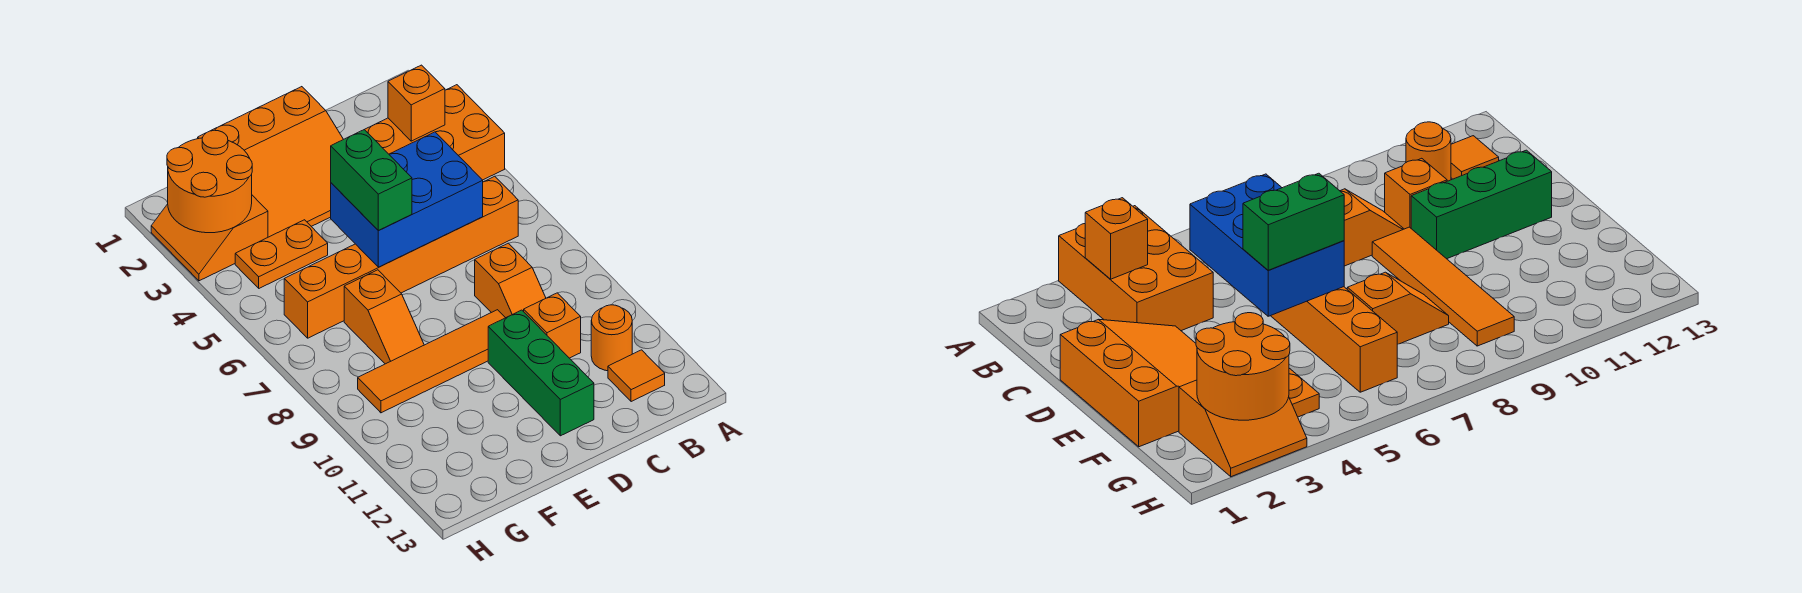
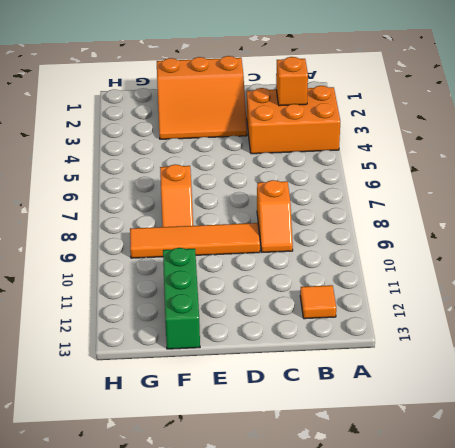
green brick F11:F13 level 1 -> green brick D10:D12 level 1
none -> orange brick B6:G6 level 1
none -> orange round brick B11 level 1
none -> orange brick C10 level 1

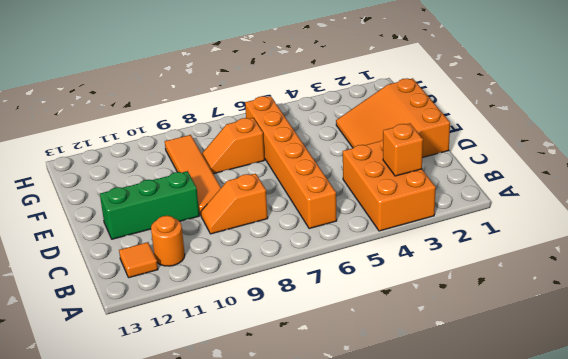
none -> orange brick C10 level 1
none -> orange plate F4:G4 level 1
none -> orange slope G2:H3 level 1 top G

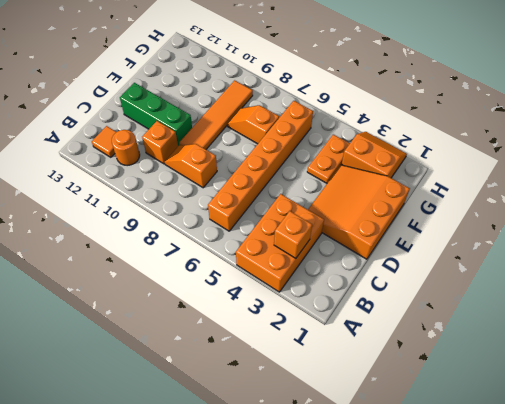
none -> blue brick C5:E6 level 2
none -> orange round brick G2:H3 level 2
none -> green brick E5:E6 level 3

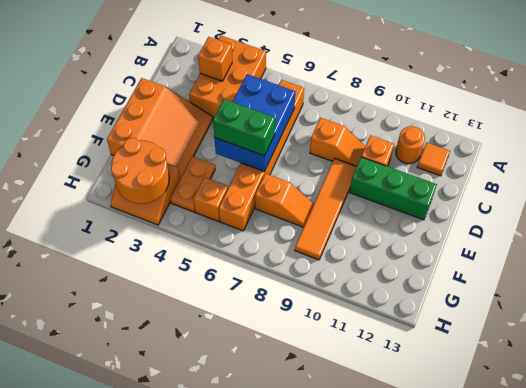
orange brick G5 level 1 -> none

